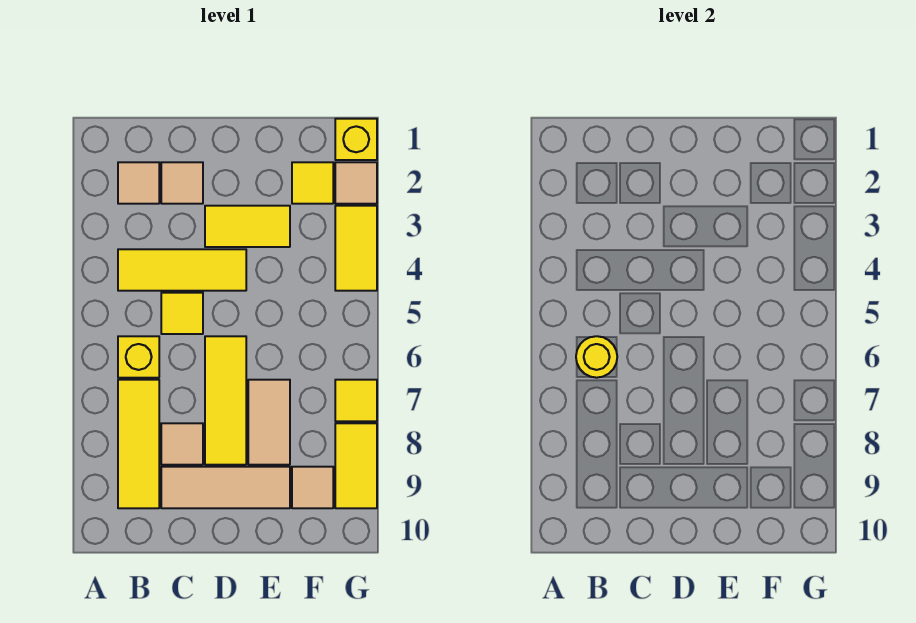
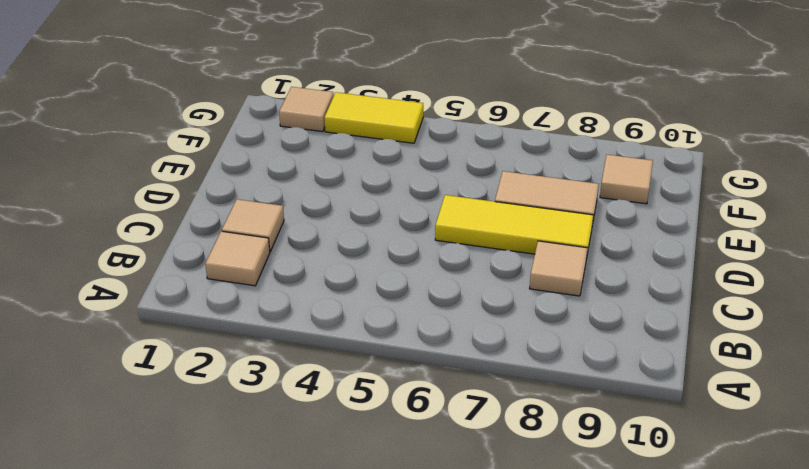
none -> yellow tile B4:D4 level 1
none -> yellow brick B6 level 1
none -> yellow tile B7:B9 level 1

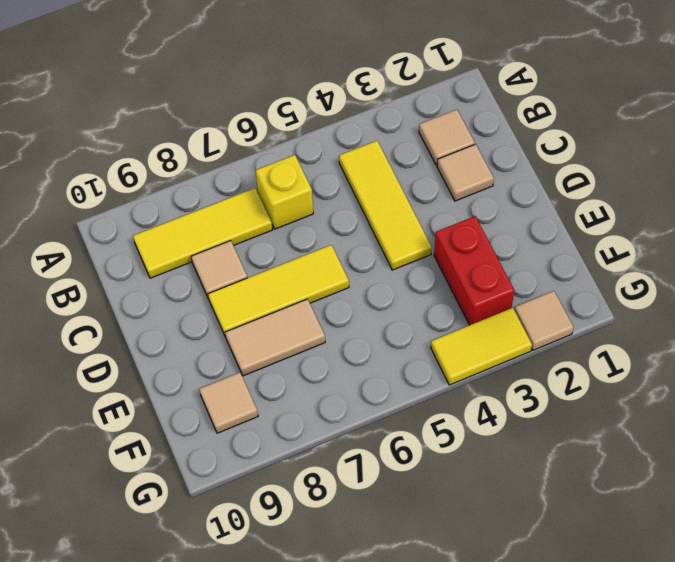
red brick E3:F3 level 1 -> yellow tile D3:E3 level 1
none -> yellow tile C5 level 1
none -> tan tile C9:E9 level 1
none -> yellow tile F2 level 1

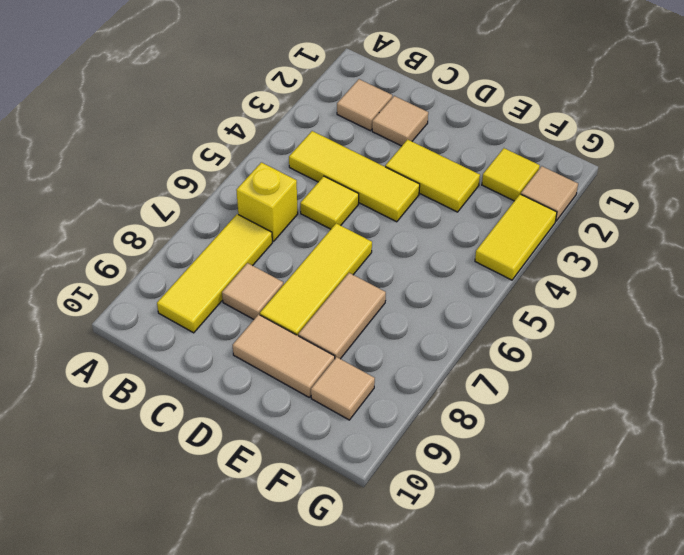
tan tile D9:E9 level 1 -> tan tile C9:E9 level 1
none -> yellow brick G1 level 1
none -> yellow tile G7 level 1
none -> yellow tile G8:G9 level 1

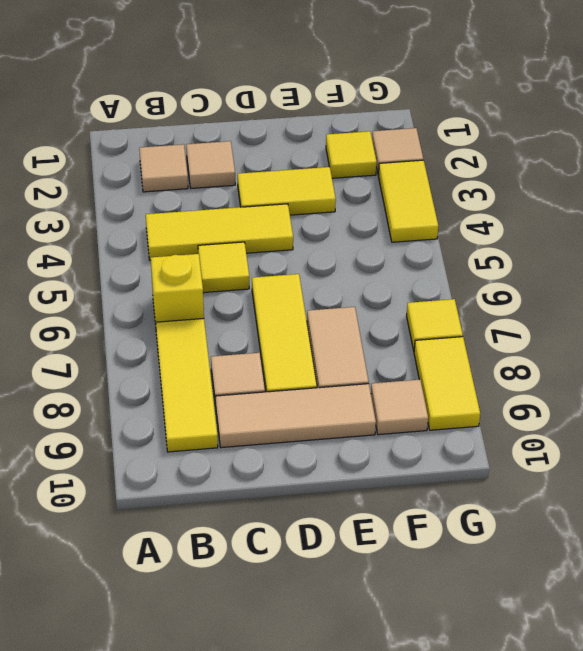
none -> yellow brick G1 level 1
none -> yellow round brick B6 level 2

